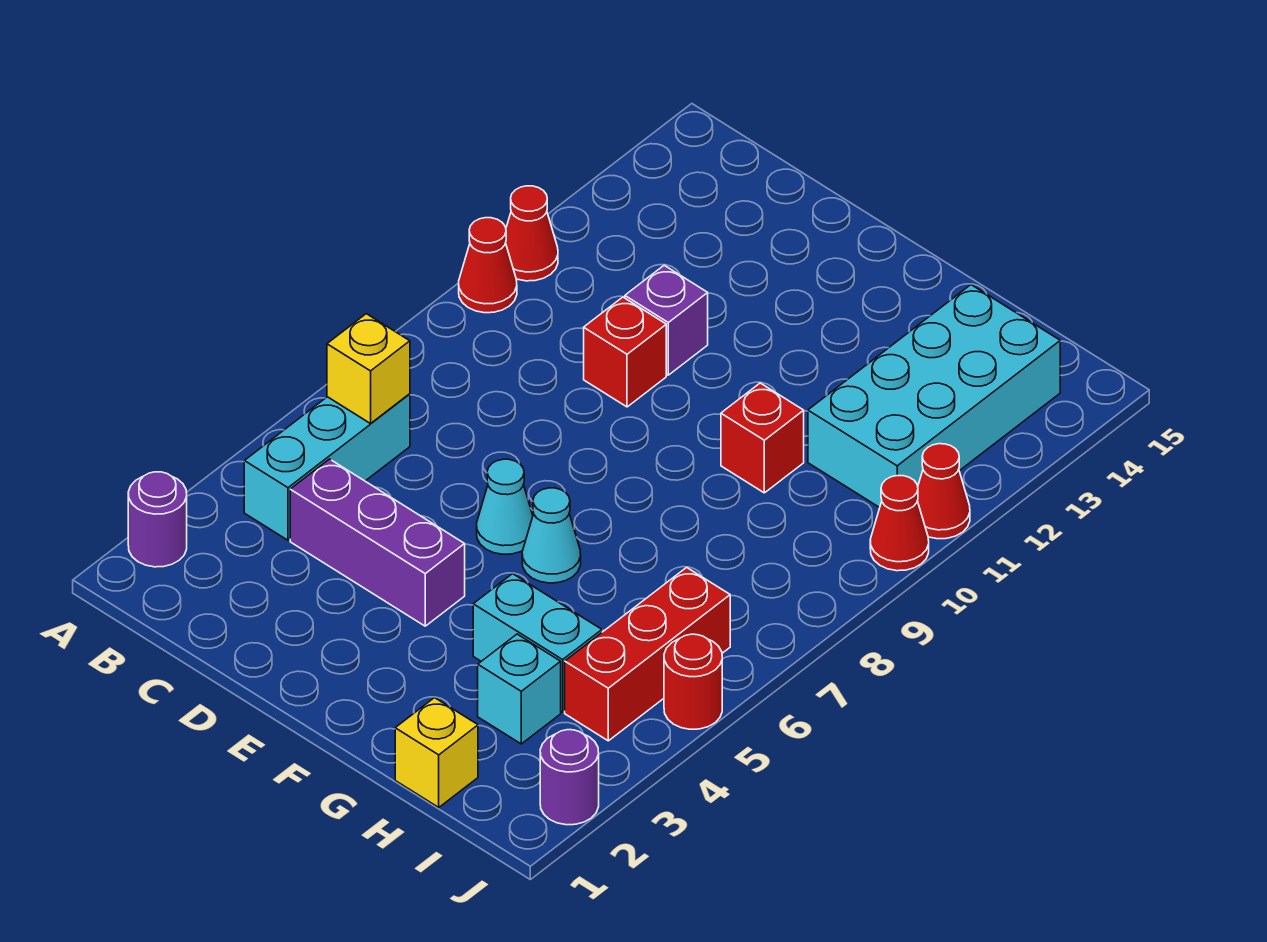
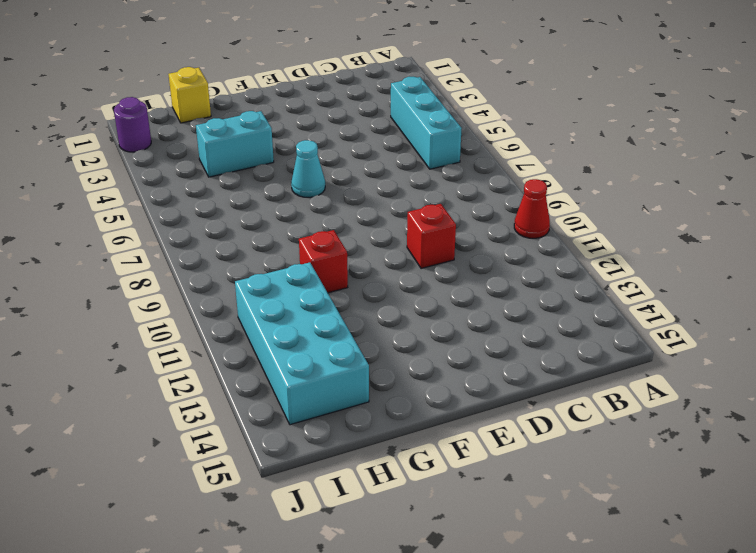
none -> purple round brick A2 level 1
none -> red cone A11 level 1
none -> purple brick C4:E4 level 1

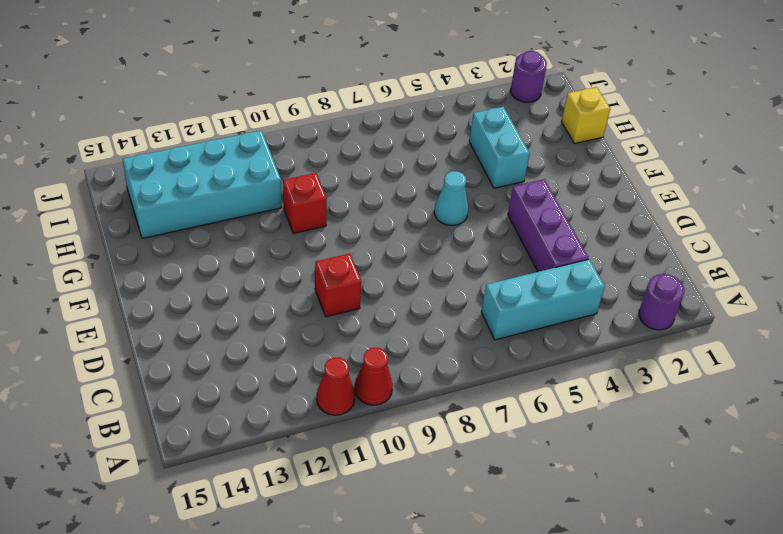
none -> purple brick D11 level 1
none -> cyan cone E6 level 1
none -> cyan brick H3 level 1

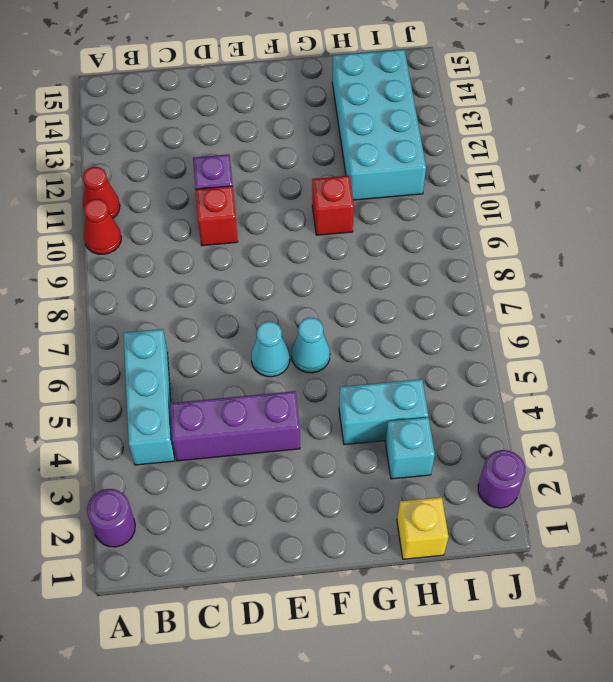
none -> red brick I4:I6 level 1
none -> red round brick J5 level 1
none -> red cone J10 level 1

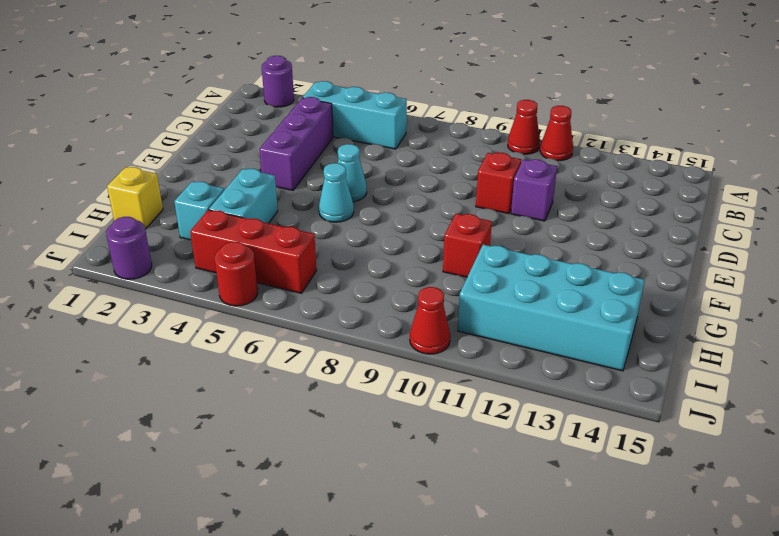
none -> red cone J11 level 1
none -> yellow brick B6 level 2

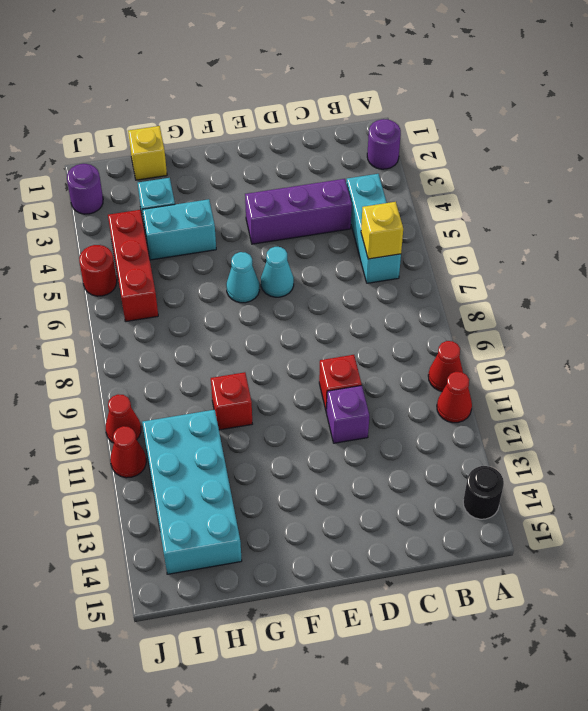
black round brick A14 level 1 -> none

